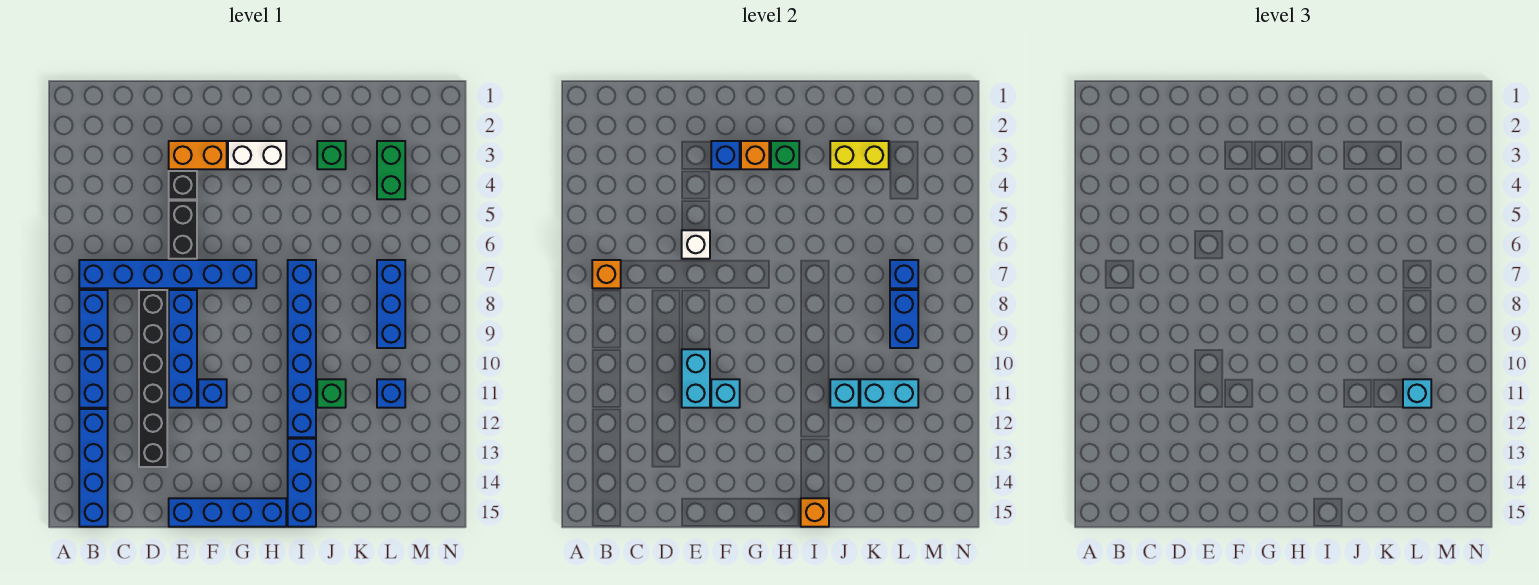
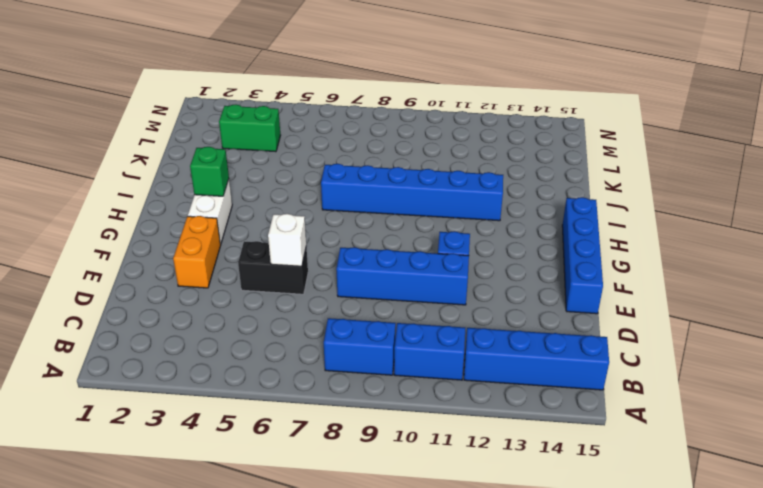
none -> blue brick B7:G7 level 1
none -> black brick D8:D13 level 1
none -> black brick E4 level 1
none -> blue brick I13:I15 level 1

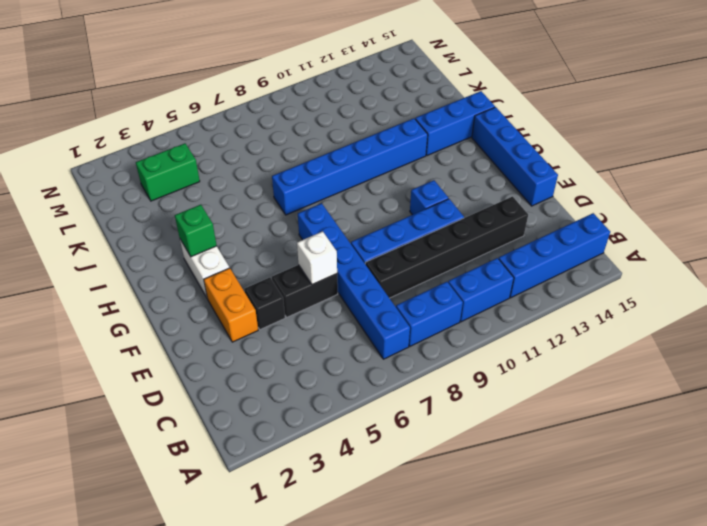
none -> green brick J3 level 1
none -> green brick J11 level 1
none -> blue brick L7:L9 level 1
none -> blue brick L11 level 1

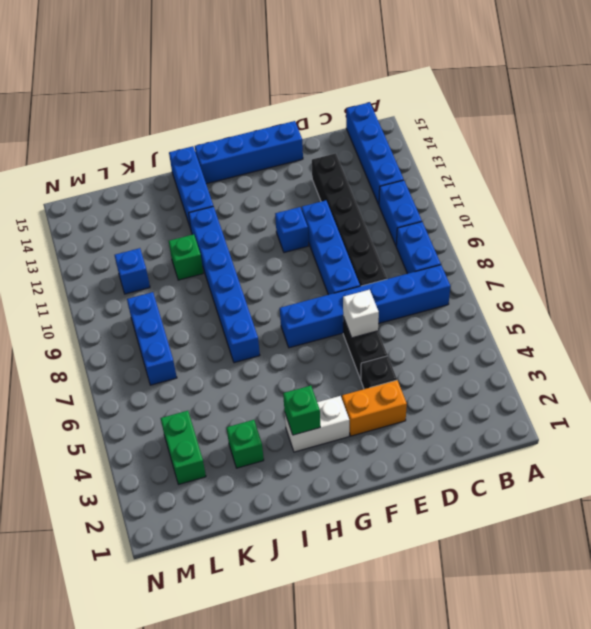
none -> orange brick B7 level 2
none -> cyan brick E10:E11 level 2
none -> blue brick F3 level 2
none -> cyan brick F11 level 2

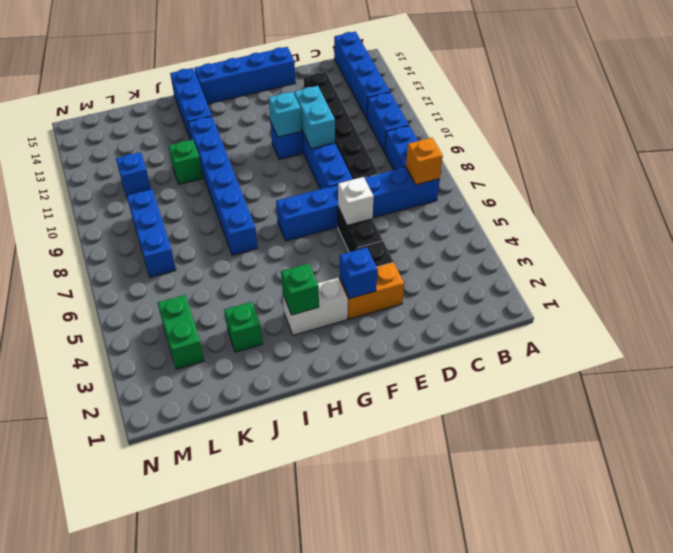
none -> orange brick G3 level 2
none -> orange brick I15 level 2
none -> yellow brick J3:K3 level 2
none -> cyan brick J11 level 2

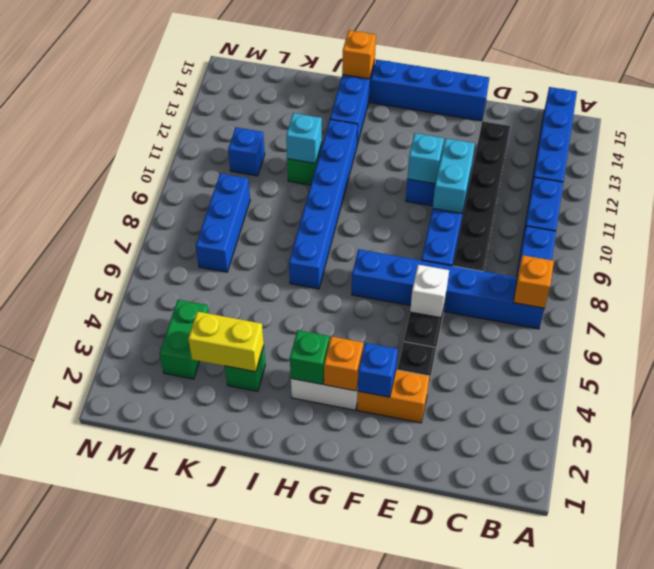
none -> cyan brick K11:L11 level 2
none -> blue brick L7 level 2
none -> blue brick L8:L9 level 2
none -> cyan brick L11 level 3

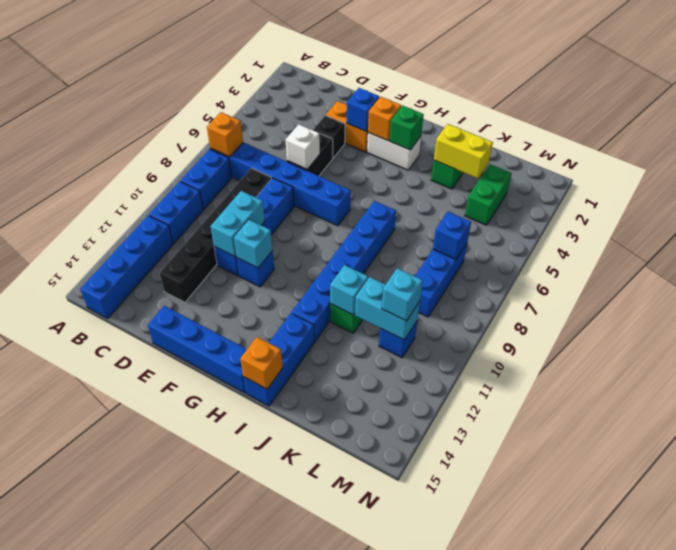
none -> blue brick L8:L9 level 2

